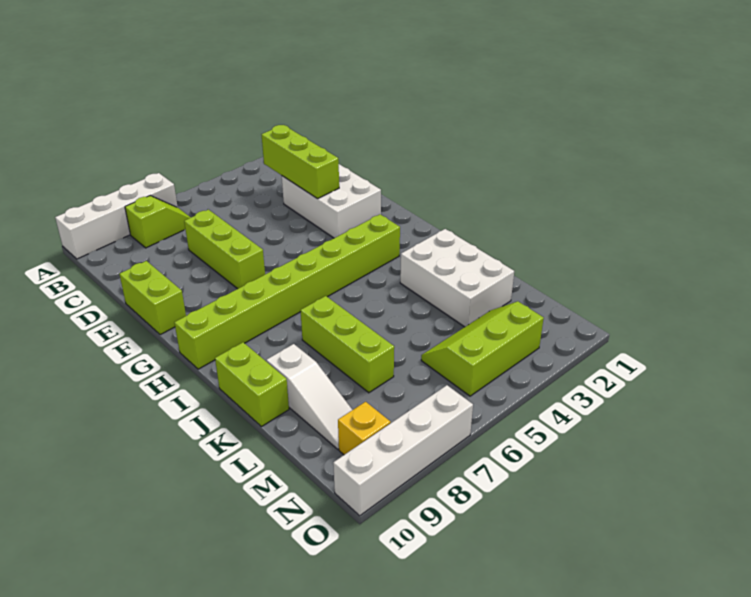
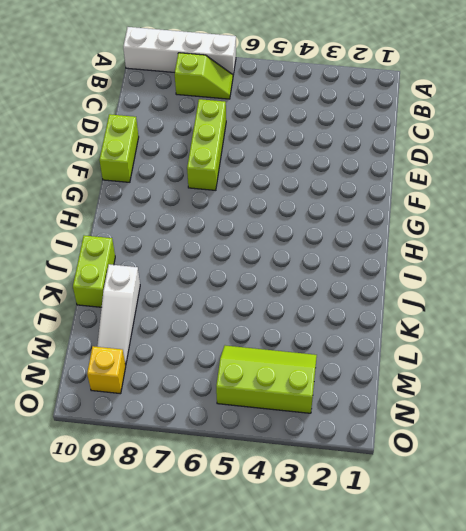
none -> white brick D2:F3 level 1
none -> lime brick H3:H10 level 1
none -> white brick J2:L3 level 1

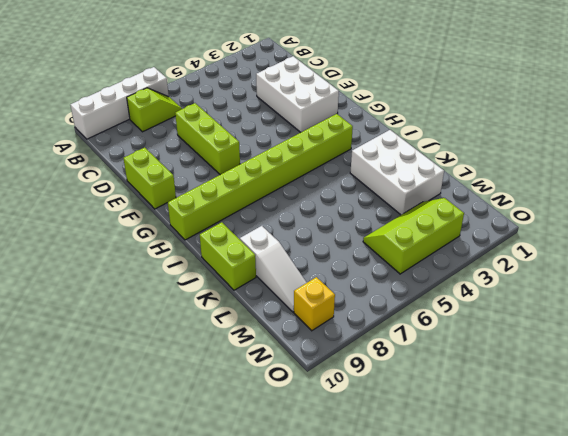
none -> lime brick J7:L7 level 1
none -> white brick O7:O10 level 1
none -> lime brick C3:E3 level 2

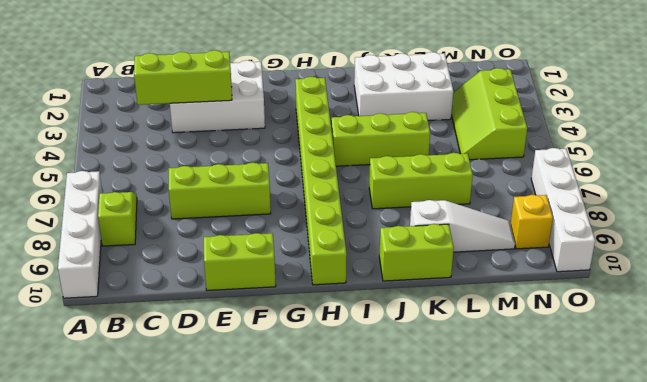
lime brick I5:K5 level 1 -> none

